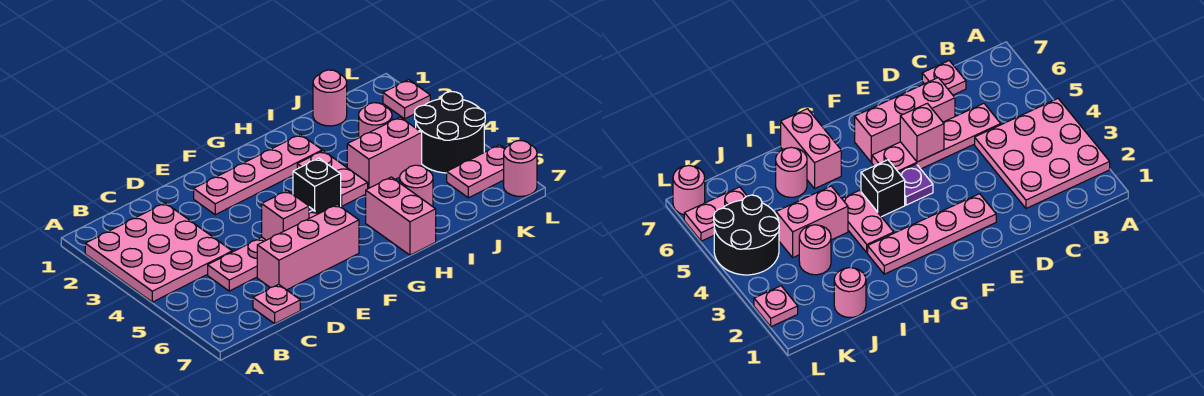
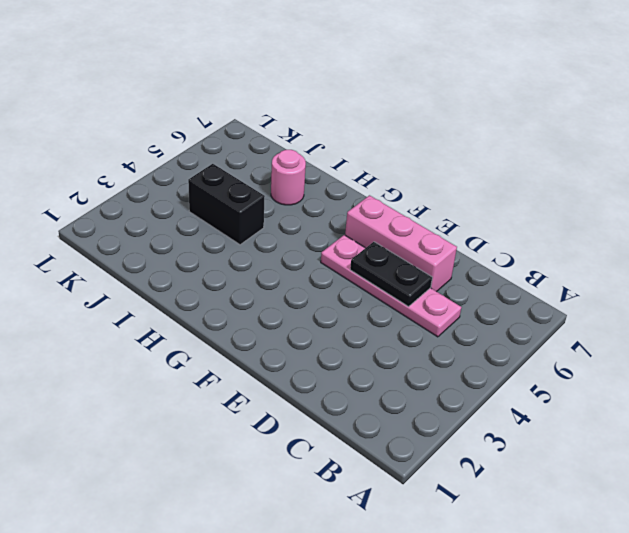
black plate D5:E5 level 2 -> pink brick E5 level 2
black brick I4:J4 level 1 -> pink brick I4:J4 level 1
none -> pink plate A2:C4 level 1
none -> pink plate C7 level 1
none -> pink plate E2:H2 level 1

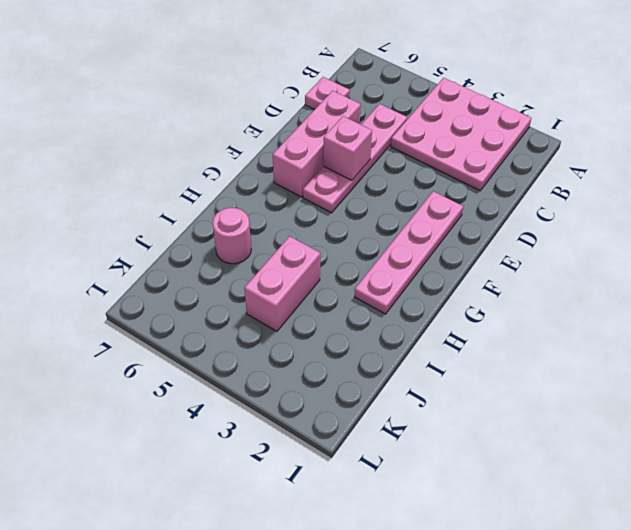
none -> purple plate F4 level 1
none -> black brick G4 level 1
none -> pink plate H3:H4 level 1

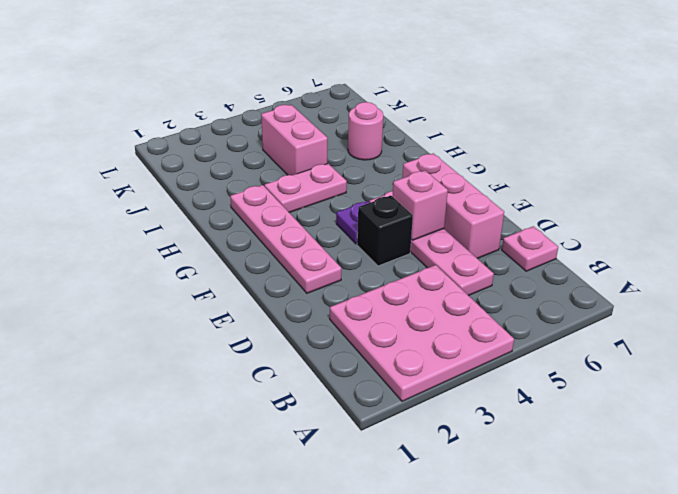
black brick E4 level 1 -> black brick G4 level 1
none -> pink brick H6:H7 level 1
none -> pink round brick J1 level 1
none -> pink round brick J3 level 1

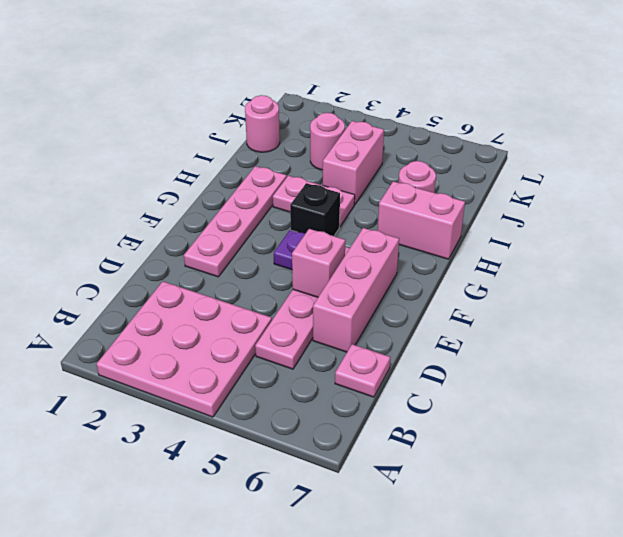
none -> black round brick K4:L5 level 1
none -> pink plate K6:L6 level 1
none -> pink plate L2 level 1

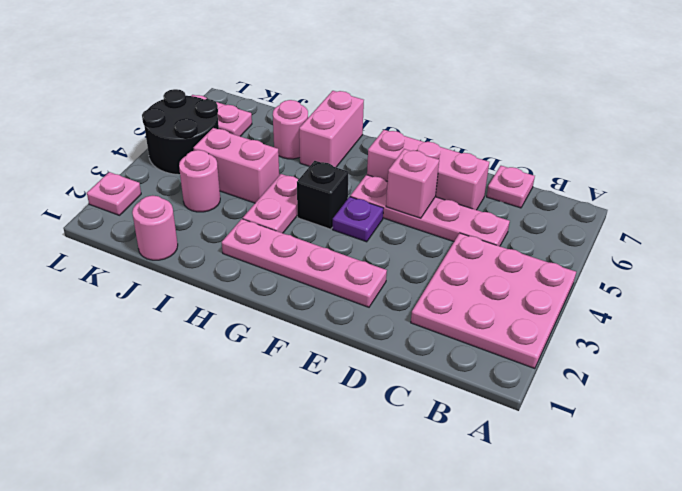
none -> pink round brick L7 level 1

